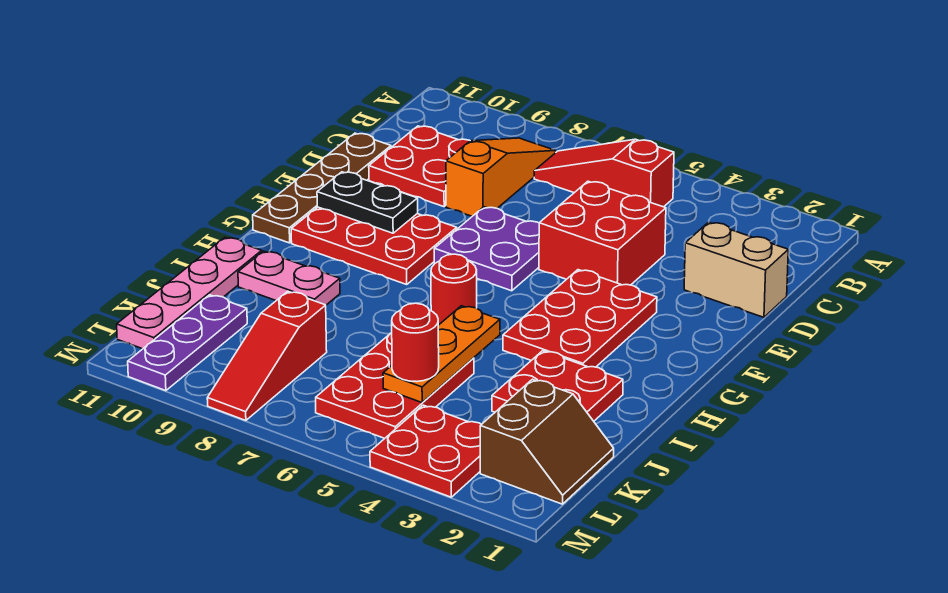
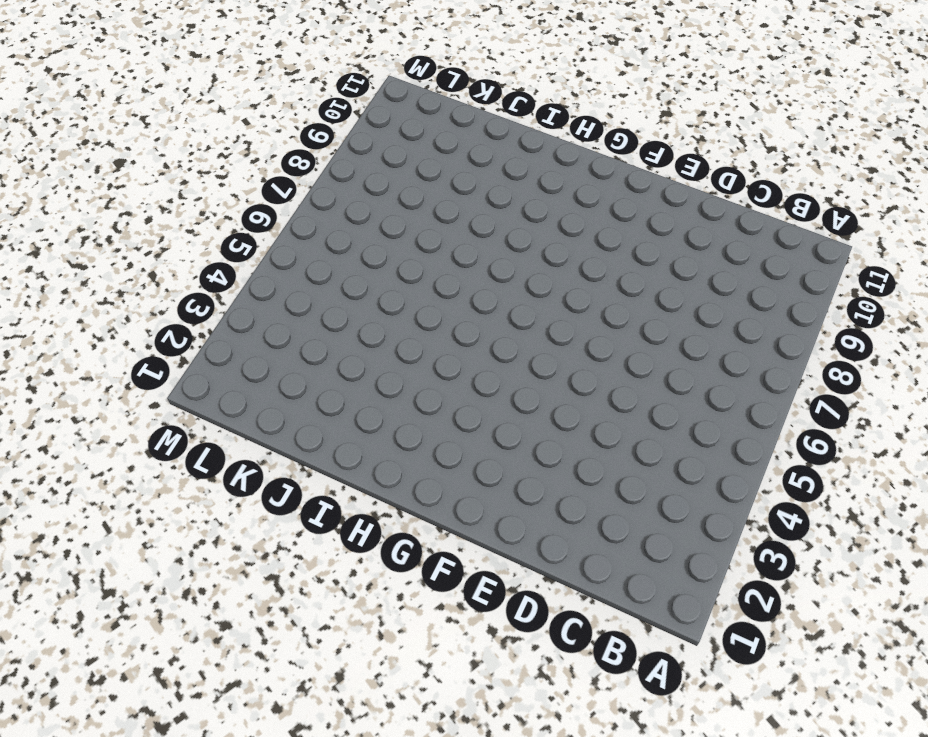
none -> red slope B5:B7 level 1 top 5
none -> orange slope B8:D8 level 1 top D
none -> red plate C9:D10 level 1

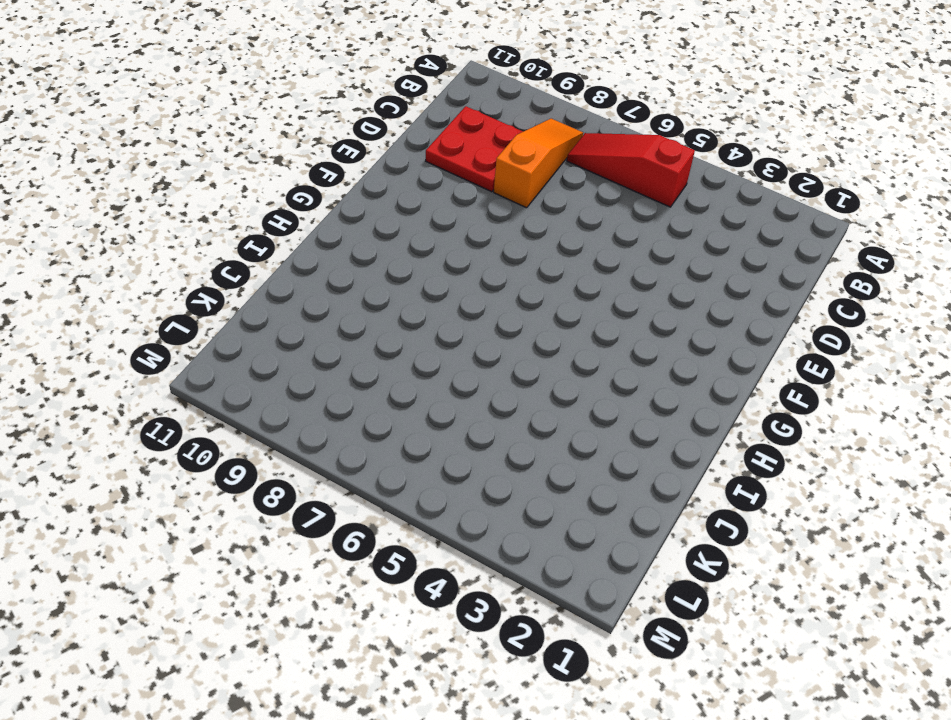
none -> tan brick D1:D2 level 1
none -> red brick D4:E5 level 1
none -> brown plate D11:G11 level 1

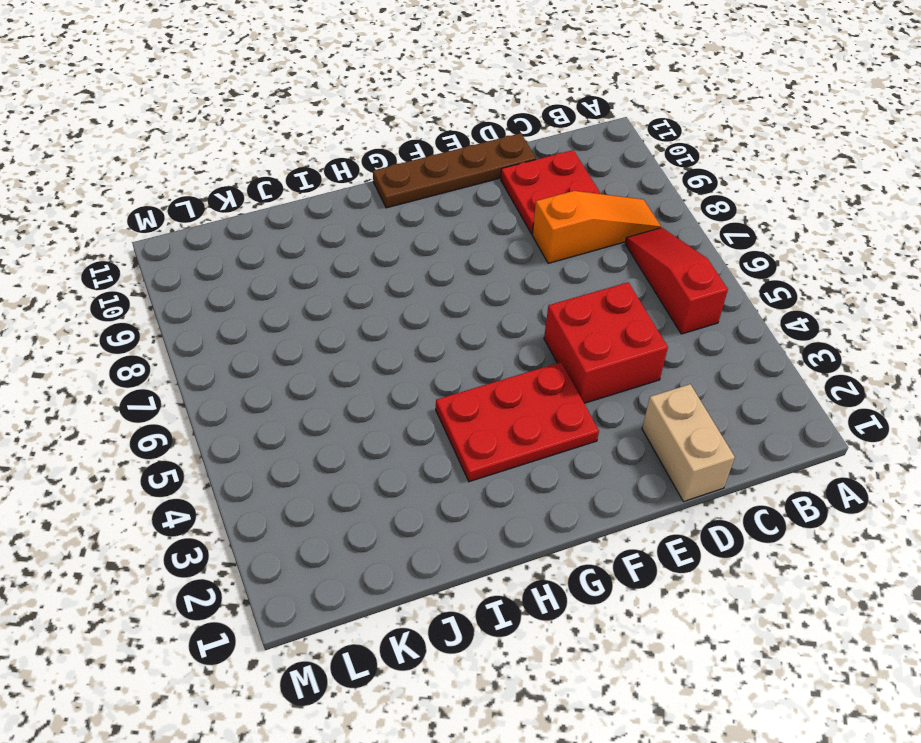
none -> purple plate E6:F7 level 1
none -> red plate F8:G10 level 1
none -> red round brick H6 level 1

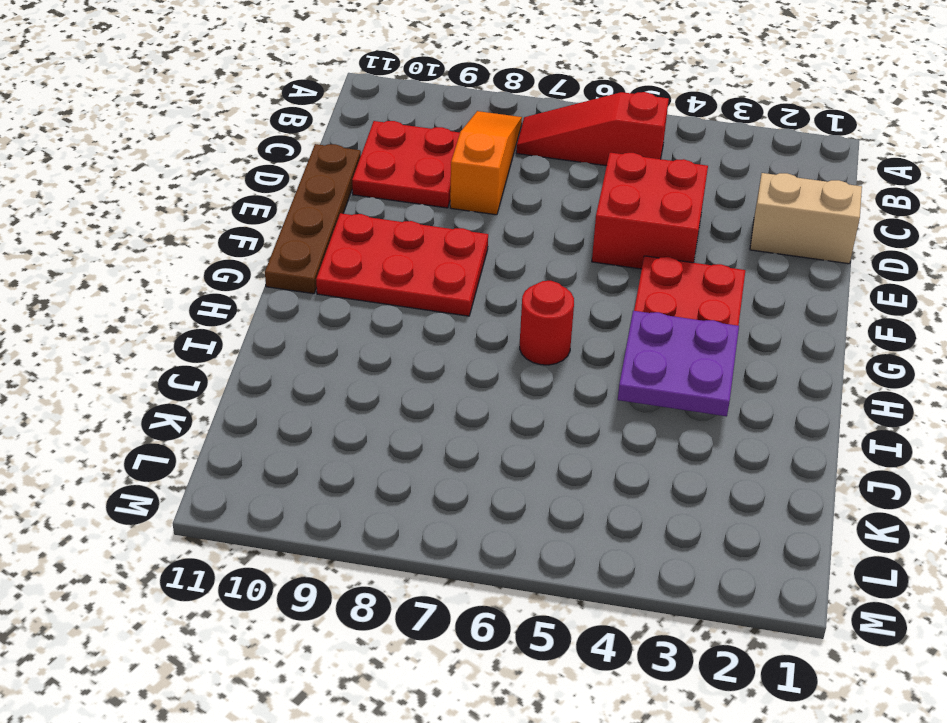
purple plate H3:I4 level 2 -> purple plate E6:F7 level 1
none -> red plate I2:J3 level 1
none -> pink plate I9:I10 level 1
none -> pink plate I11:L11 level 1

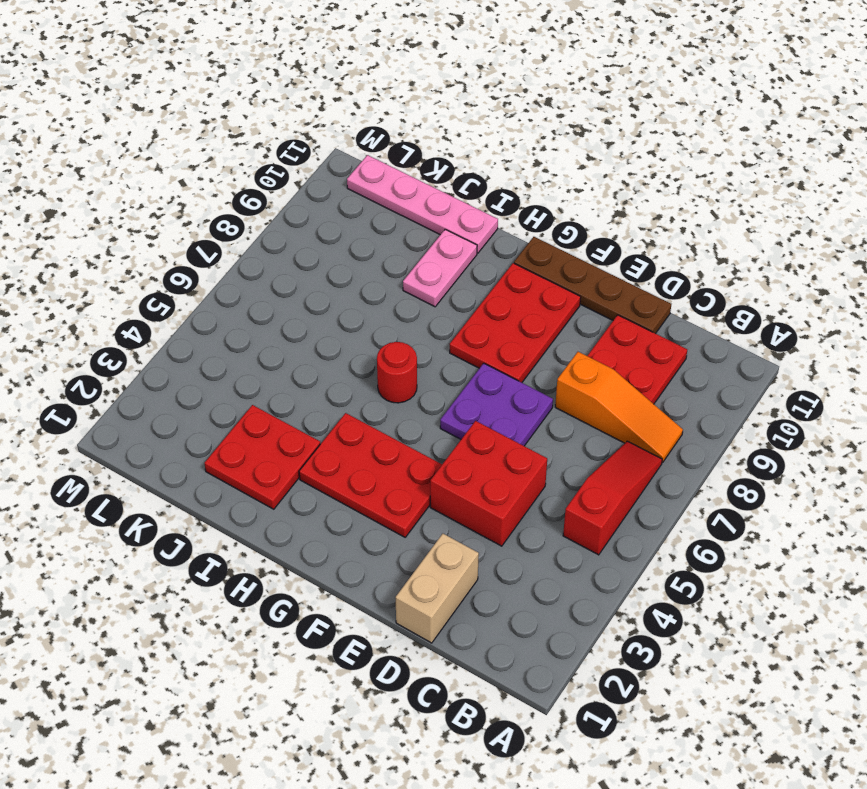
none -> red plate J5:L6 level 1
none -> brown slope K1:L2 level 1 top 2
none -> red slope K8:M8 level 1 top K

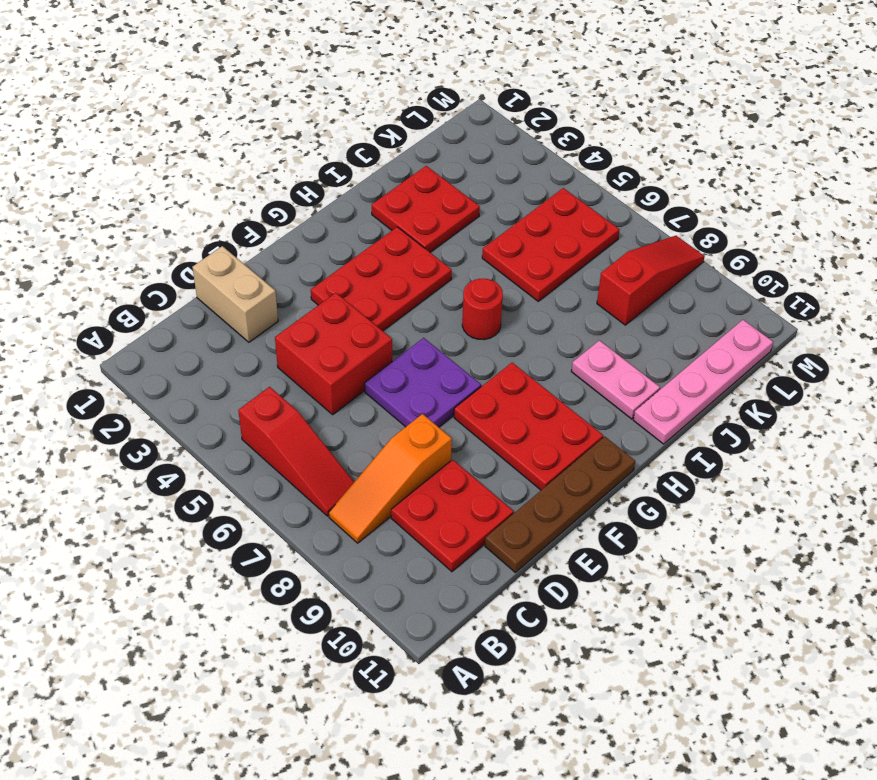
none -> brown slope K1:L2 level 1 top 2
none -> purple plate K10:M10 level 1
none -> red plate L3:M4 level 1

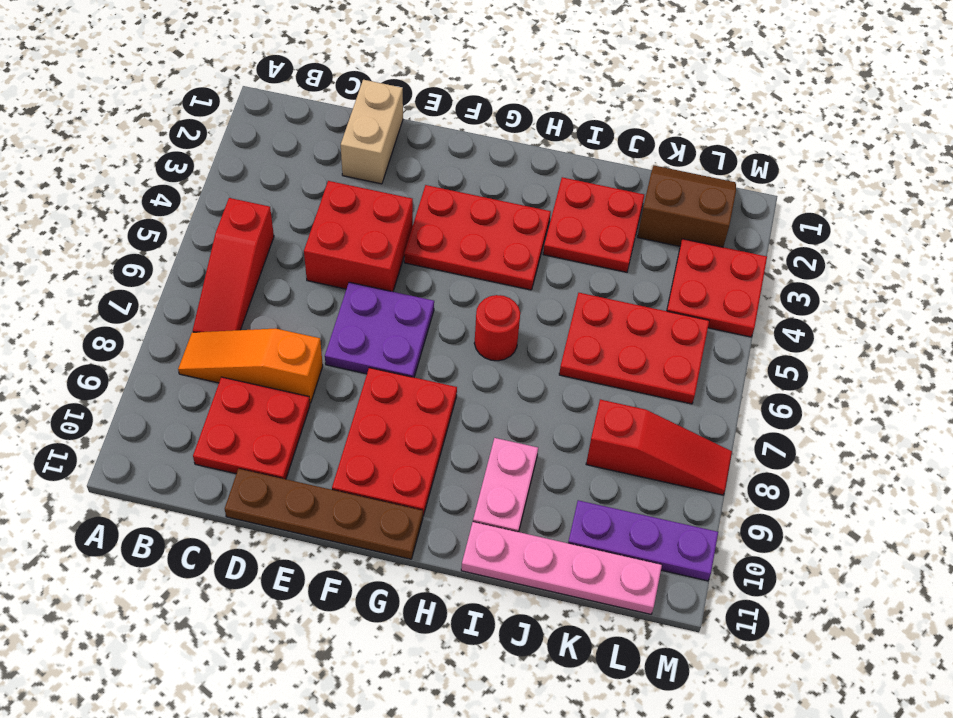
none -> black plate F9:F10 level 2
none -> orange plate I5:K5 level 2
none -> red round brick K5 level 3

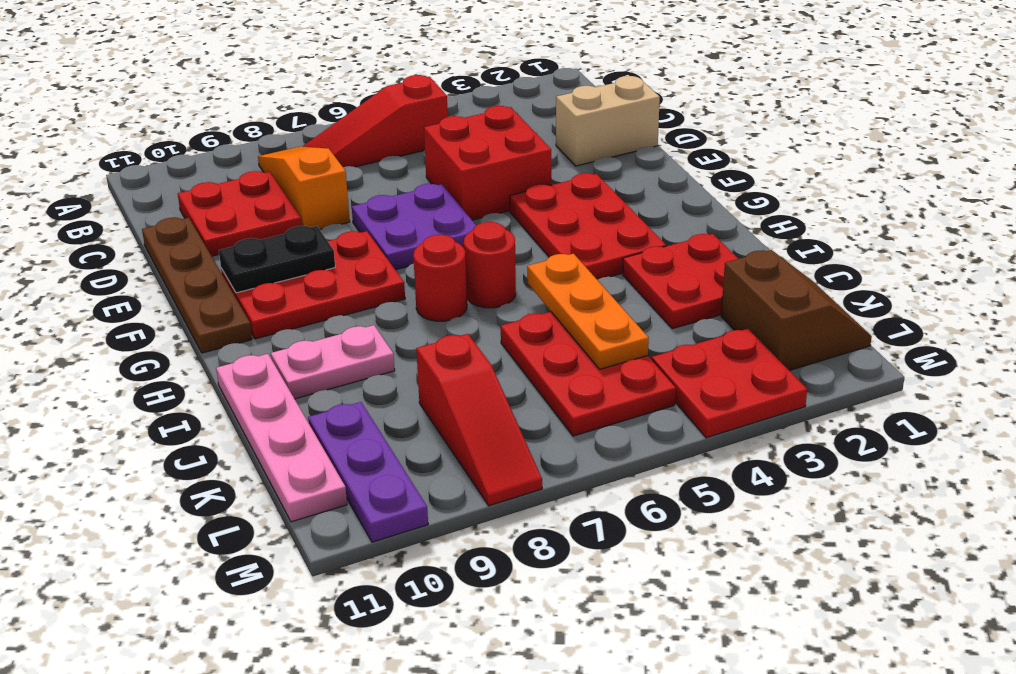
red round brick H7 level 1 -> red round brick K5 level 3

